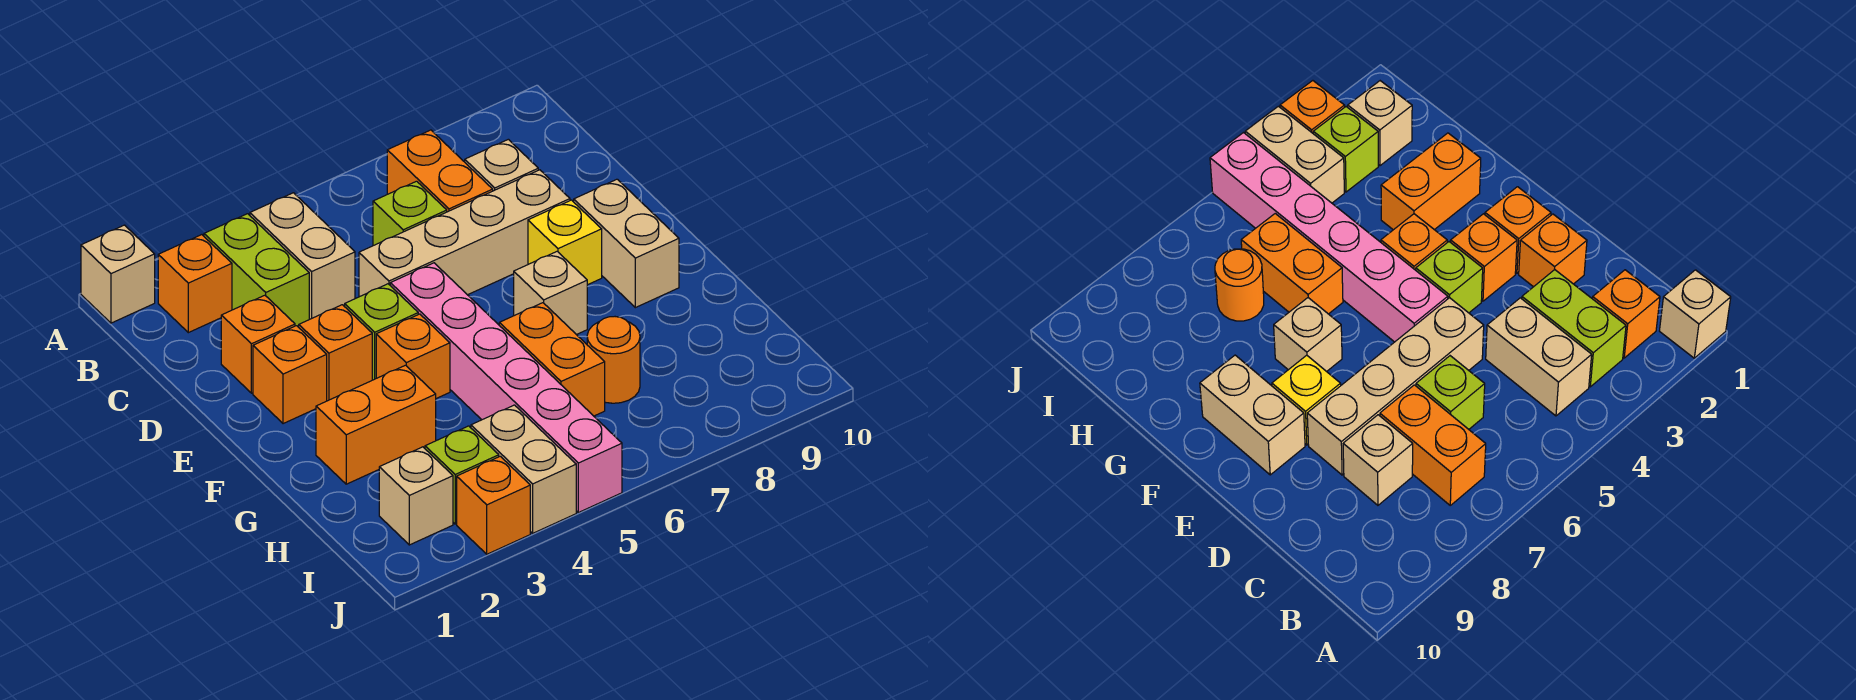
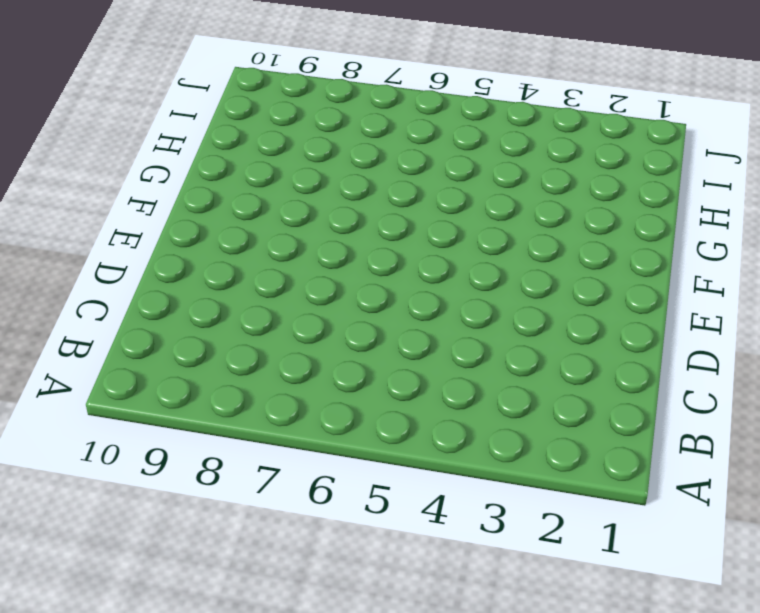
none -> tan brick A1 level 1
none -> orange brick B2 level 1
none -> lime brick B3:C3 level 1

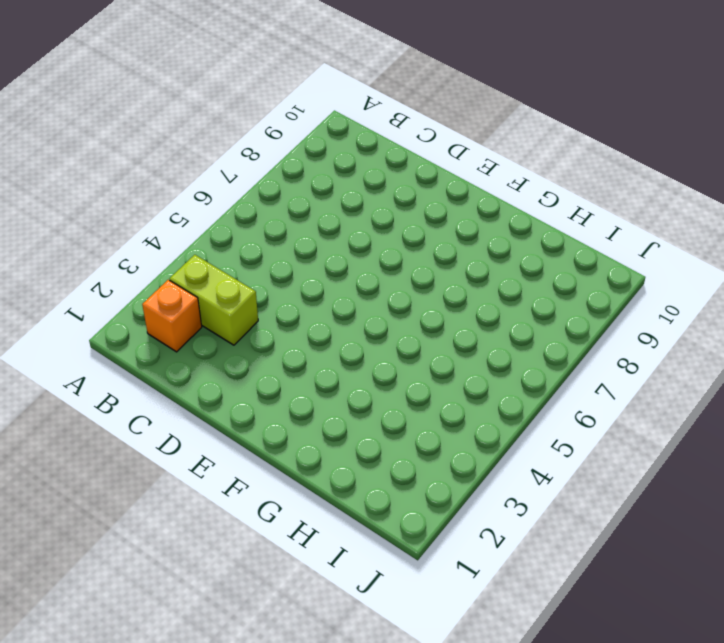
none -> tan brick A1 level 1
none -> tan brick B4:C4 level 1
none -> orange brick B7:C7 level 1

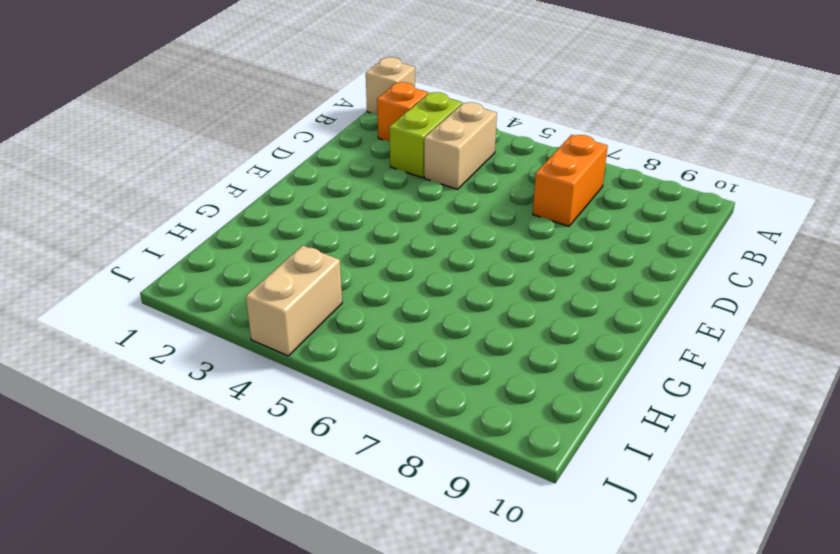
none -> lime brick C6 level 1
none -> tan brick C8 level 1
none -> orange brick D2 level 1

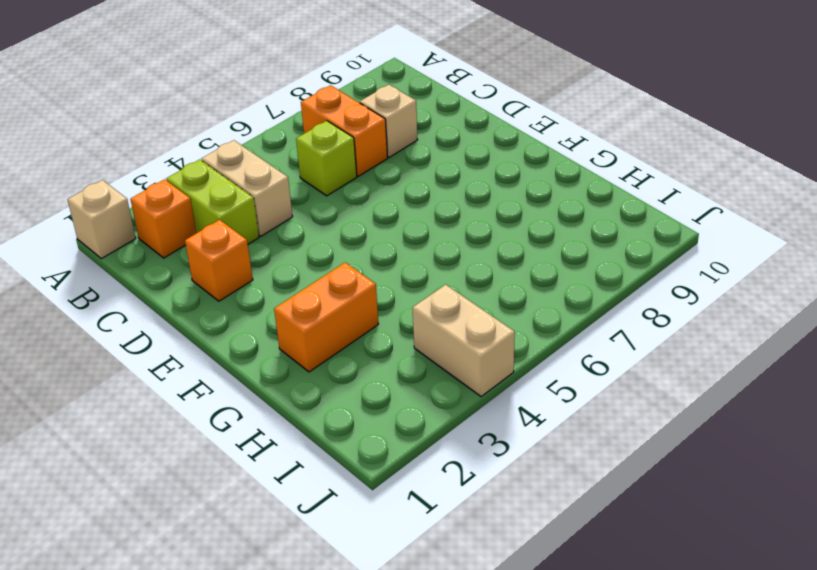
none -> tan brick D5:D8 level 1
none -> orange brick E2 level 1
none -> orange brick E3 level 1

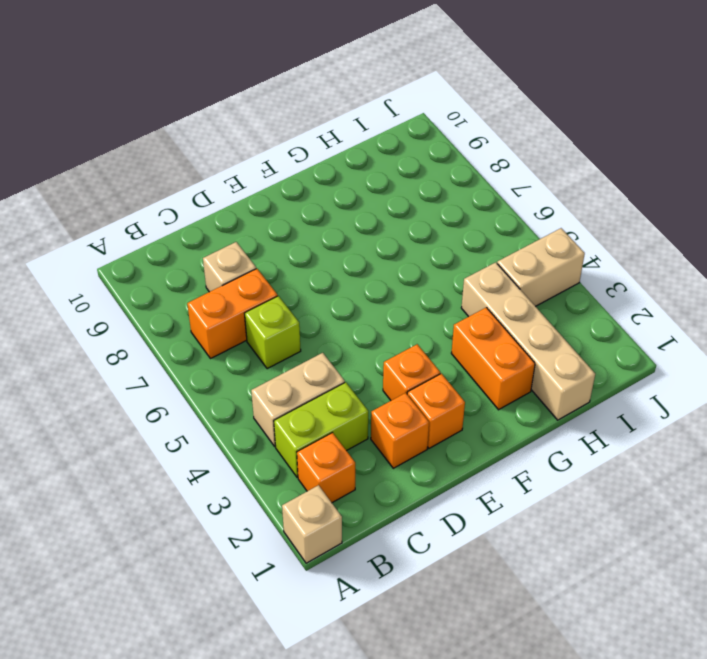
tan brick H1:H4 level 1 -> tan brick D5:D8 level 1
none -> lime brick E4 level 1
none -> pink brick E5:J5 level 1
none -> yellow brick E8 level 1

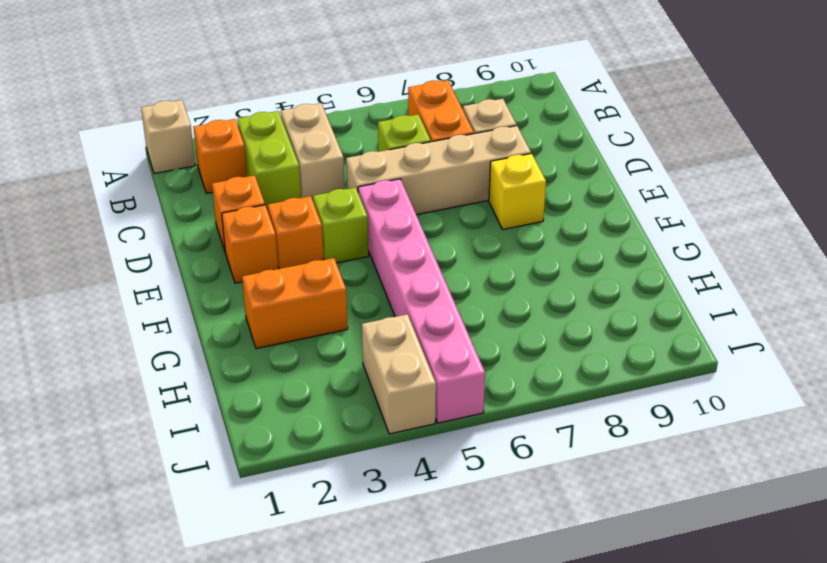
none -> tan brick E9:F9 level 1
none -> orange brick F4 level 1
none -> tan brick F7 level 1

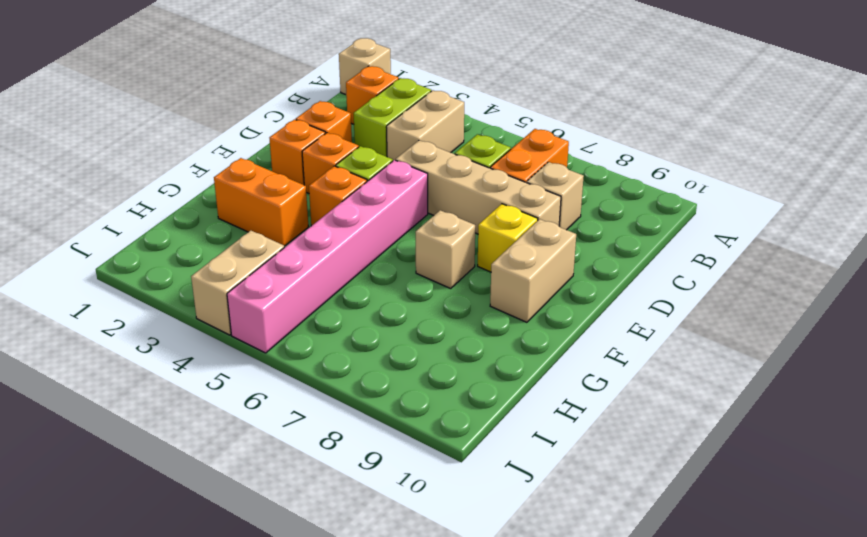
none -> orange brick G6:H6 level 1
none -> orange round brick H7 level 1
none -> tan brick I2 level 1

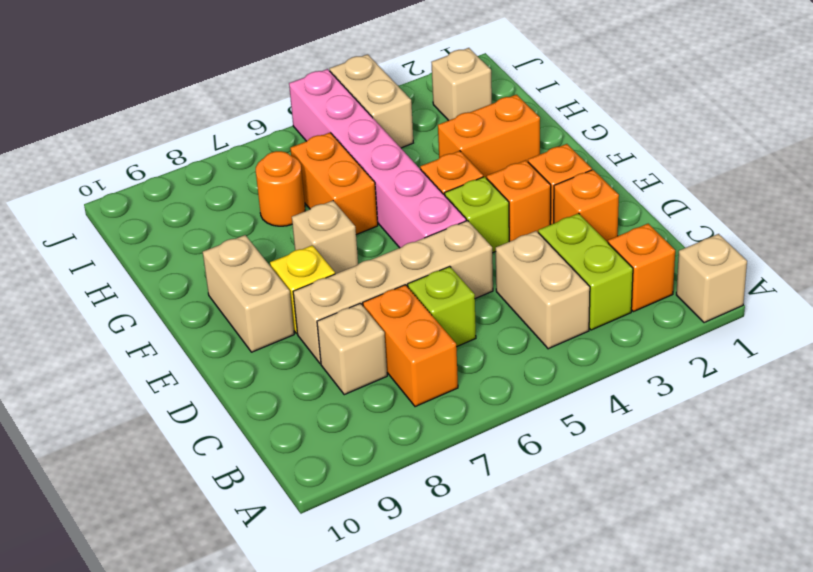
none -> lime brick I3 level 1
none -> orange brick J3 level 1

